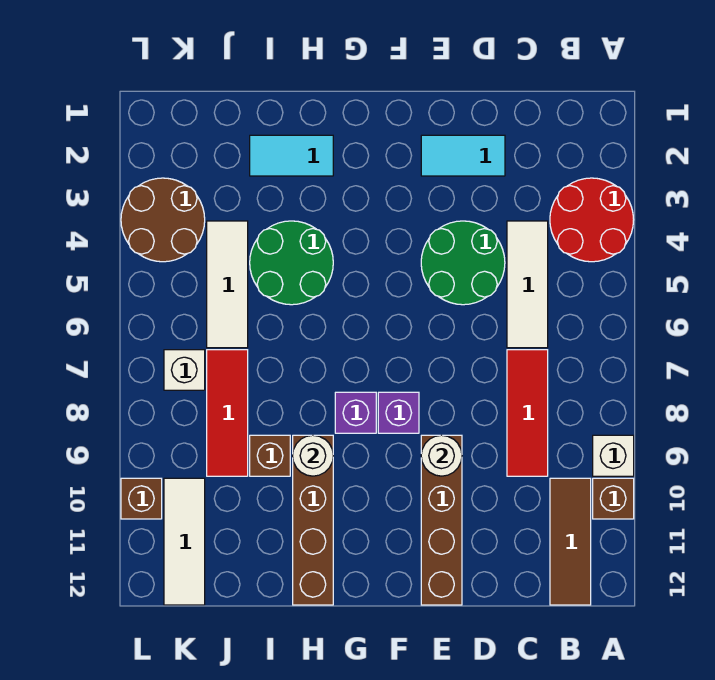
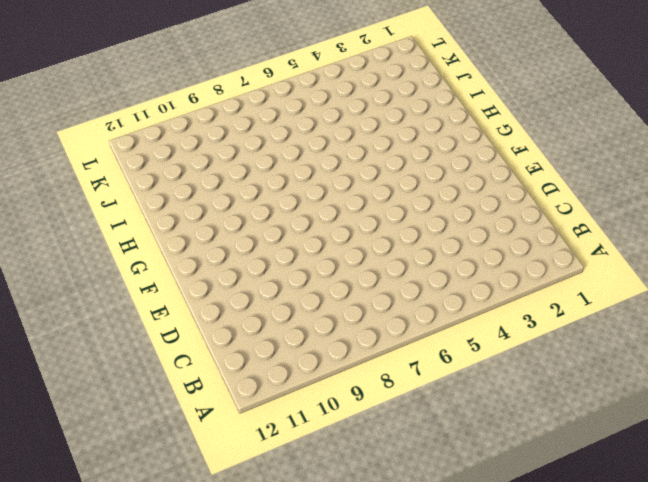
none -> red round brick A3:B4 level 1
none -> white brick A9 level 1
none -> brown brick A10 level 1

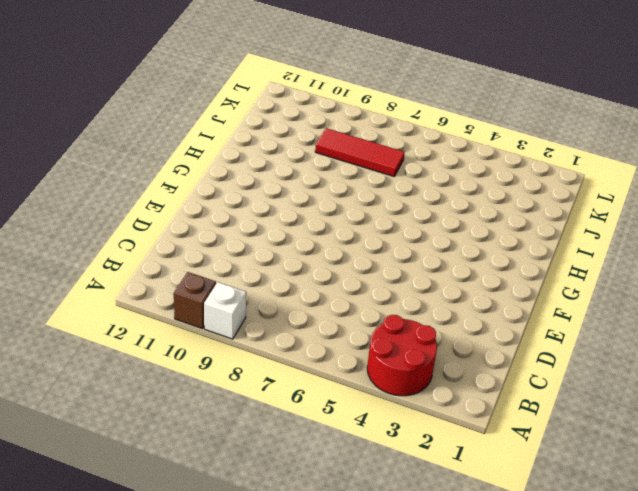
none -> brown tile B10:B12 level 1
none -> white tile C4:C6 level 1
none -> red tile C7:C9 level 1

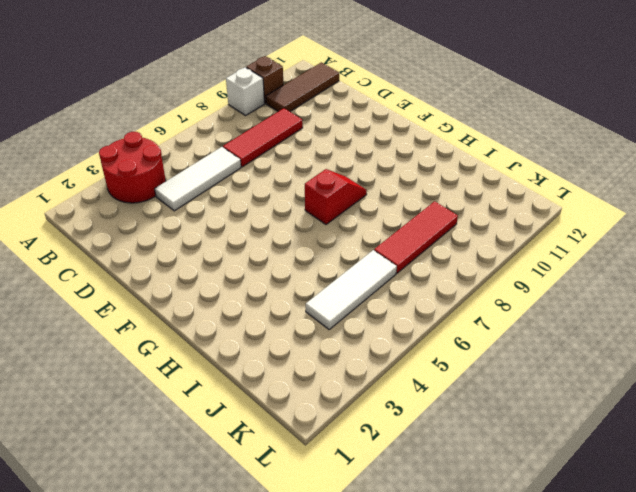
red slope G7:G8 level 1 top 7 -> purple brick G8 level 1
none -> cyan tile D2:E2 level 1
none -> green round brick D4:E5 level 1
none -> brown brick E9:E12 level 1

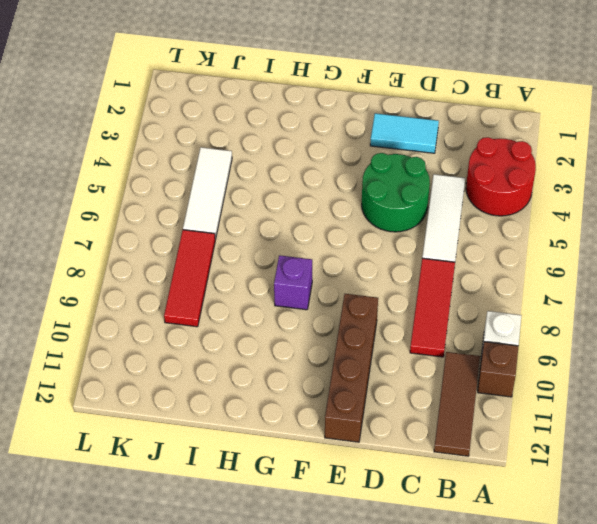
none -> purple brick F8 level 1
none -> cyan tile H2:I2 level 1
none -> green round brick H4:I5 level 1

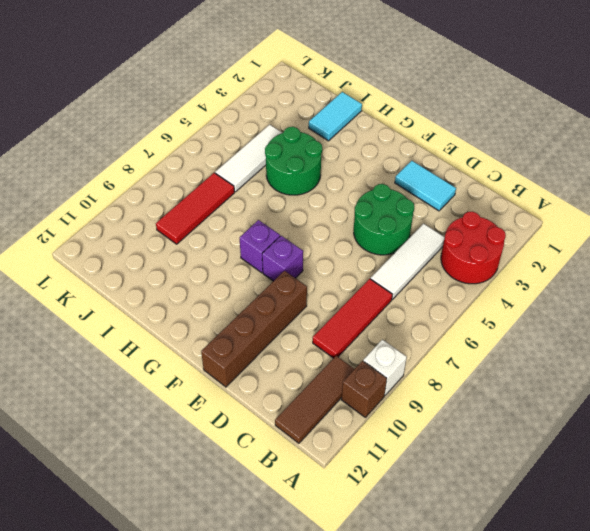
cyan tile I1:I2 level 1 -> cyan tile H2:I2 level 1
none -> brown brick H9:H12 level 1
none -> brown brick I9 level 1
none -> brown round brick K3:L4 level 1

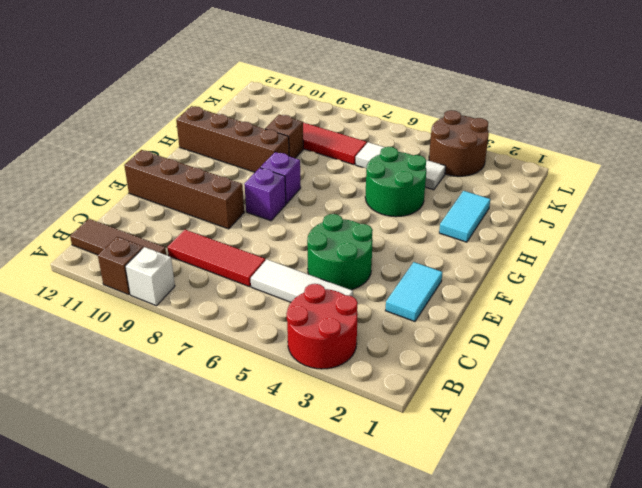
none -> white brick K7 level 1
none -> white tile K10:K12 level 1
none -> brown brick L10 level 1

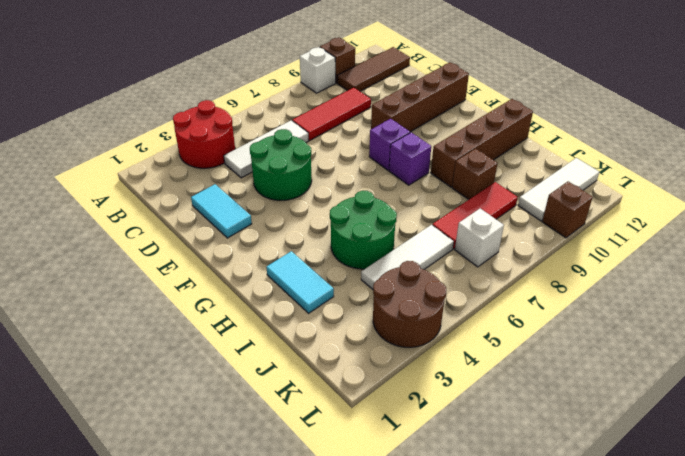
none -> white round brick E9 level 2
none -> white round brick H9 level 2

